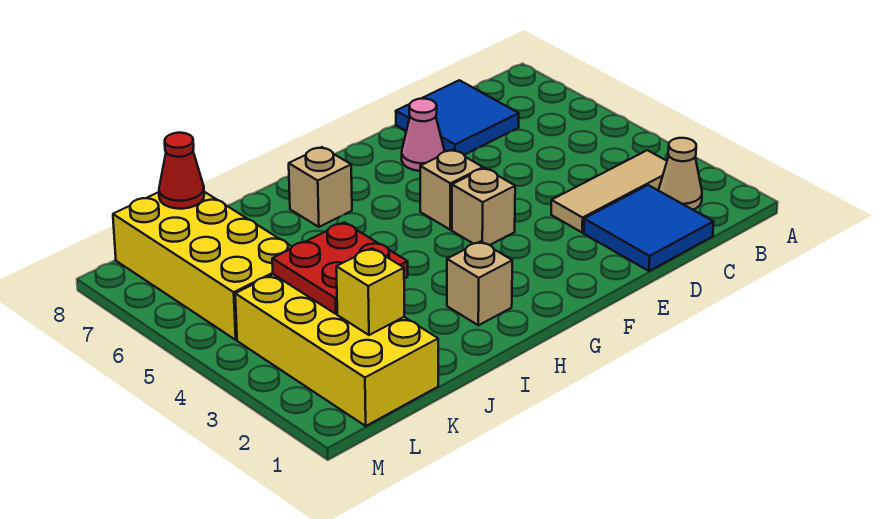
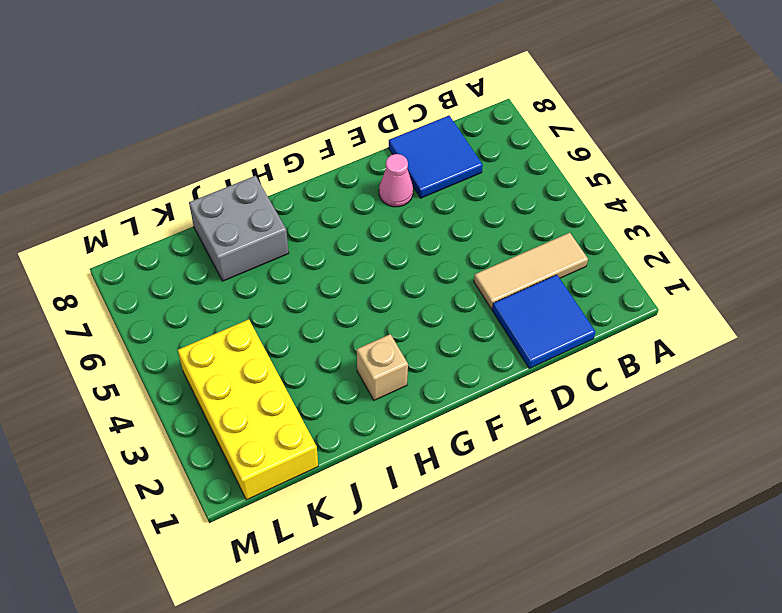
grey brick I7:J8 level 1 -> none
none -> tan cone B2 level 1
none -> tan brick F4 level 1
none -> tan brick F5 level 1

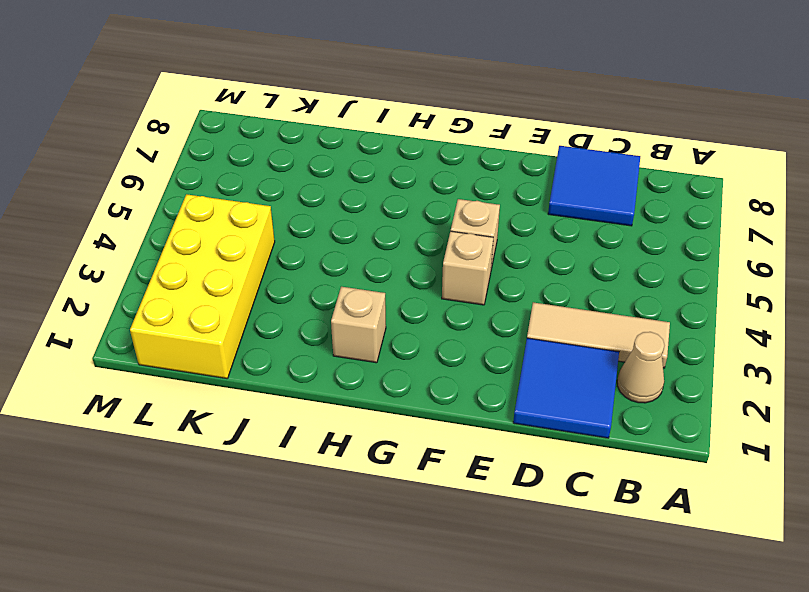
none -> pink cone E7 level 1
none -> tan brick H7 level 1
none -> yellow brick K5:L8 level 1

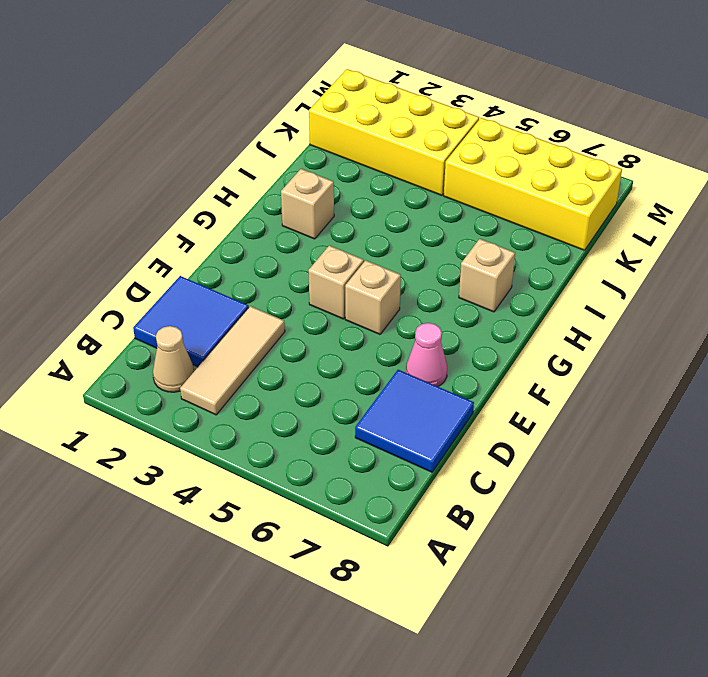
none -> red plate J3:K4 level 2
none -> yellow brick K2 level 2
none -> red cone K8 level 2

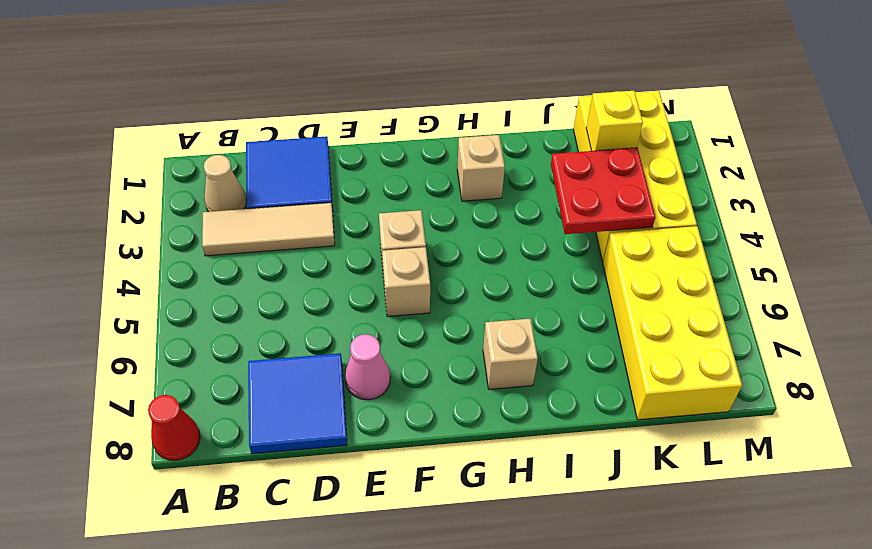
red cone A8 level 1 -> red cone K8 level 2

